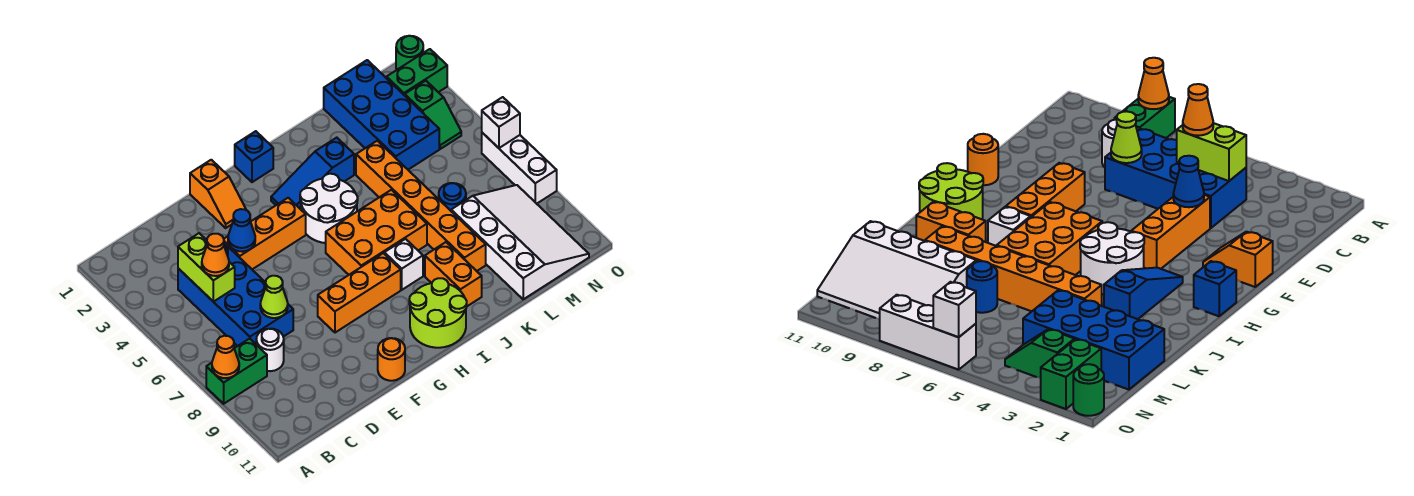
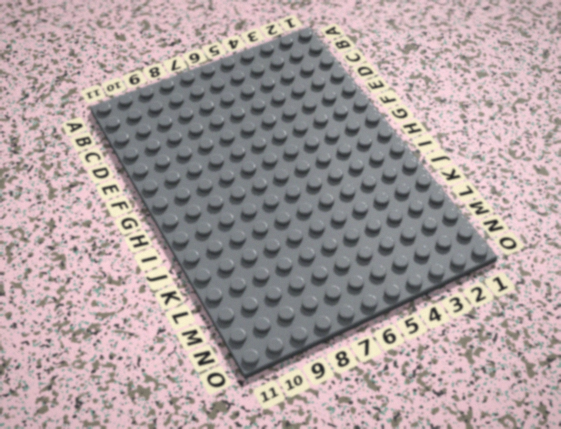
none -> green brick A8:B8 level 1
none -> blue brick C4:D7 level 1
none -> white round brick C8 level 1

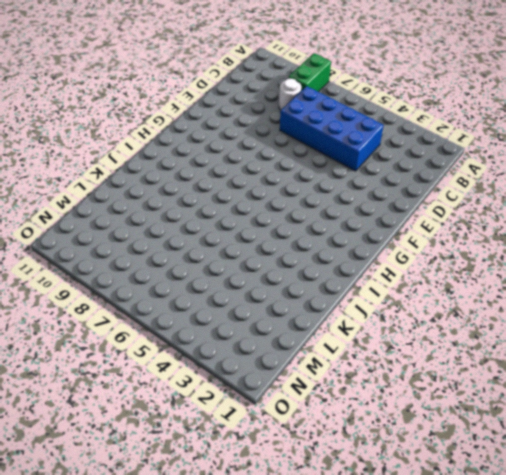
none -> orange brick E4:G4 level 1
none -> orange slope F1:F2 level 1 top 1
none -> orange brick F8:H8 level 1

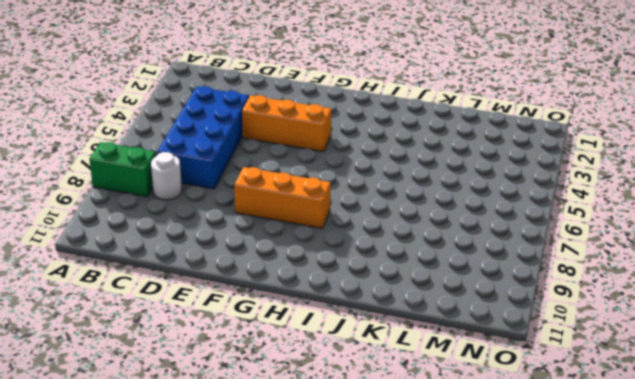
none -> orange slope F1:F2 level 1 top 1
none -> orange round brick F11 level 1
none -> blue brick H1 level 1

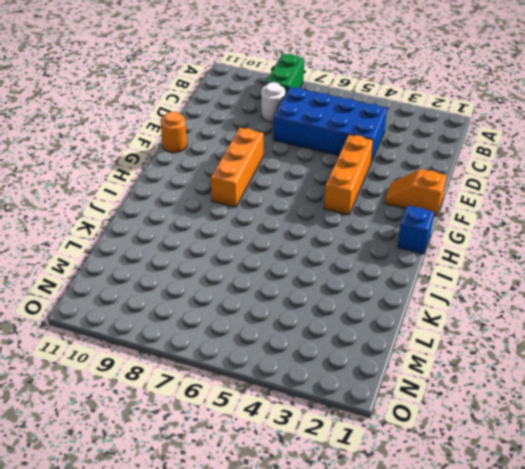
none -> blue slope H3:J3 level 1 top J
none -> white round brick H4:I5 level 1
none -> orange brick H6:J7 level 1

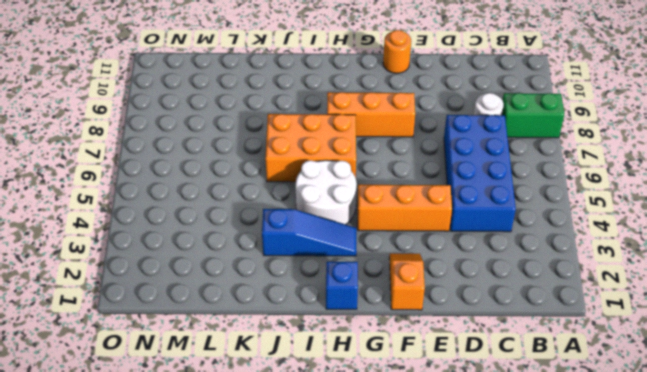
none -> lime round brick H10:I11 level 1
none -> white brick I8 level 1
none -> orange brick J9:J10 level 1

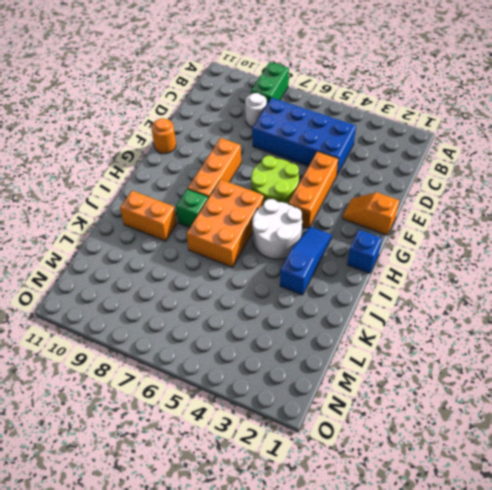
lime round brick F5:G6 level 1 -> lime round brick H10:I11 level 1
green brick I8 level 1 -> white brick I8 level 1
none -> orange brick K4:K9 level 1
none -> blue brick L1:M4 level 1
none -> blue round brick L7 level 1

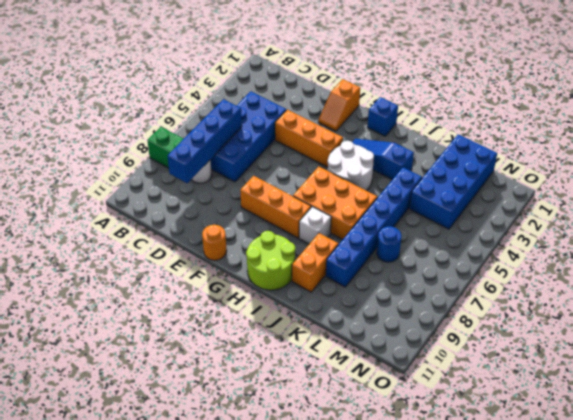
blue brick C6:C9 level 2 -> none
blue brick K4:K9 level 1 -> orange brick K4:K9 level 1
none -> white slope L8:N11 level 1 top L
none -> green brick N2:O2 level 1
none -> green slope N3:N4 level 1 top 3

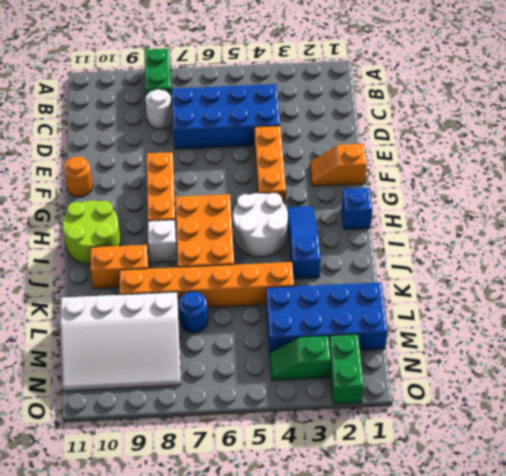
none -> green round brick O1 level 1
none -> white brick O6:O8 level 1
none -> orange cone A8 level 2

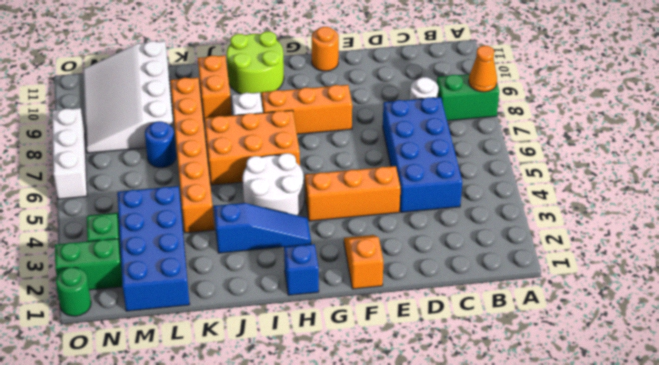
none -> lime brick C4:C5 level 2
none -> lime cone D7 level 2
none -> blue cone E4 level 2

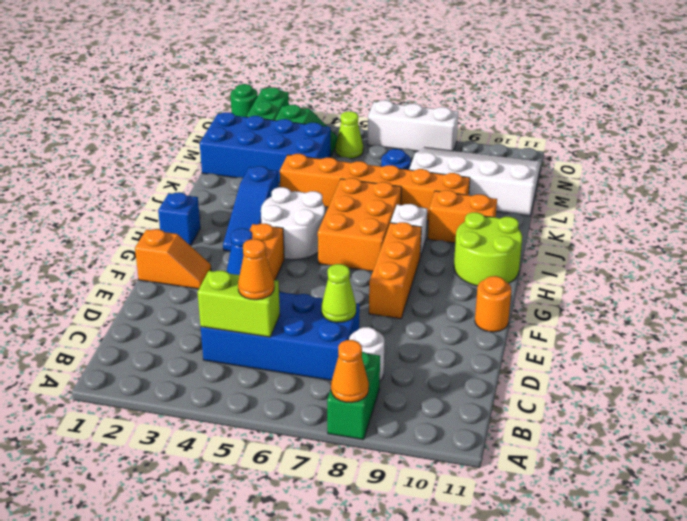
lime cone N5 level 1 -> none
none -> white brick O6 level 2

